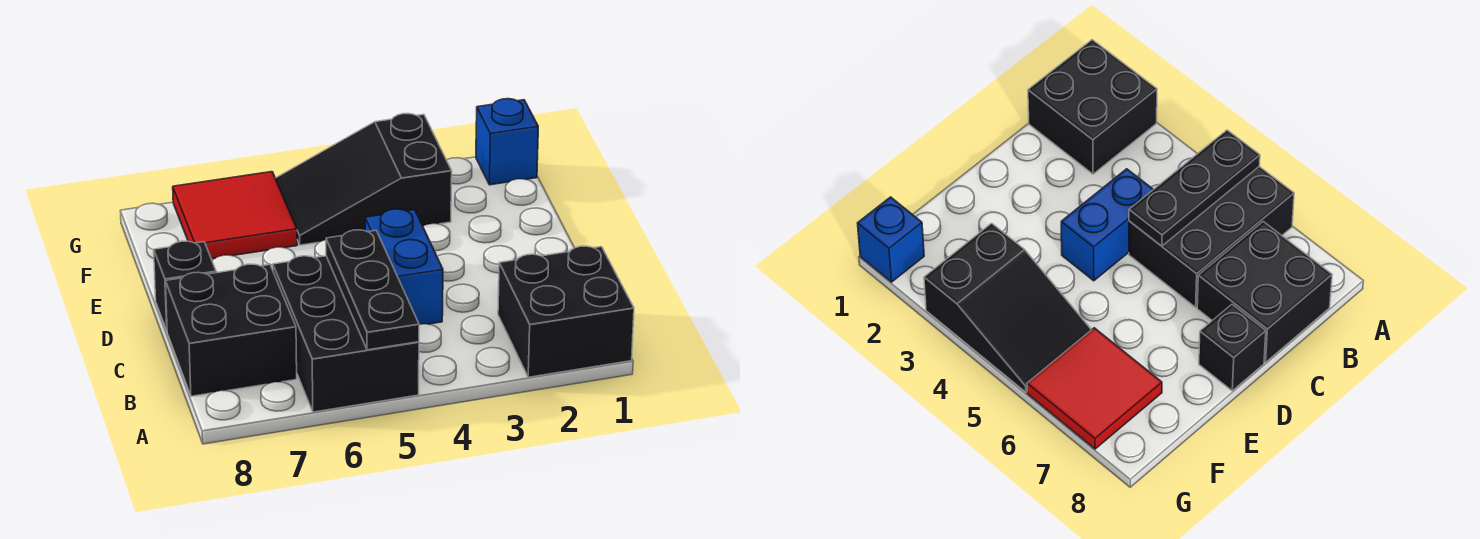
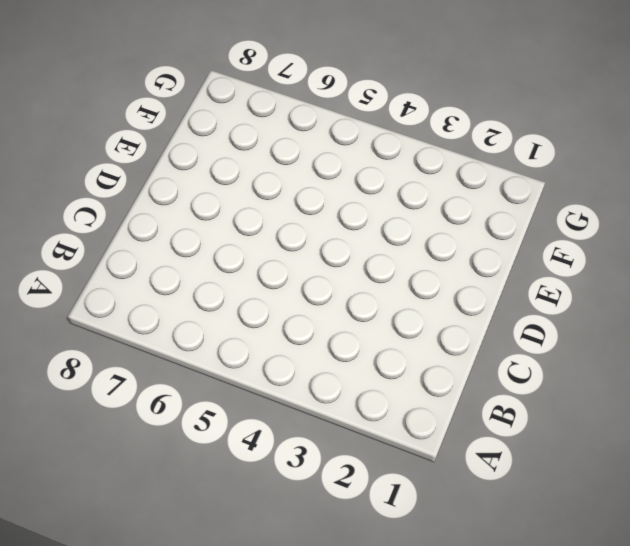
none -> black brick A1:B2 level 1
none -> black brick A5:C6 level 1

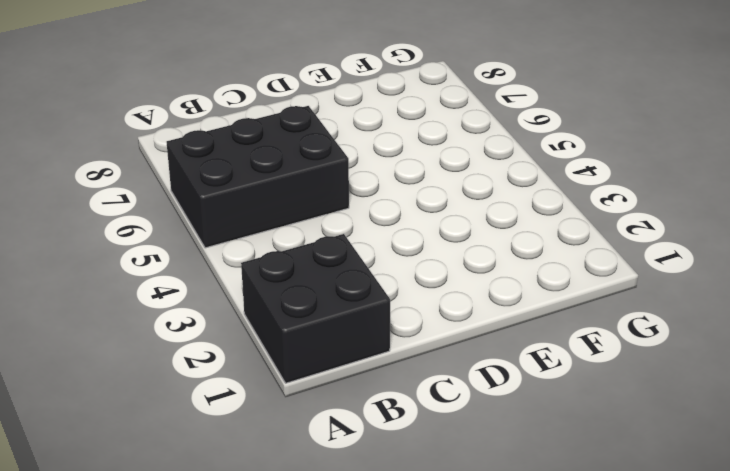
none -> black brick B7:C8 level 1
none -> blue brick C4:D4 level 1

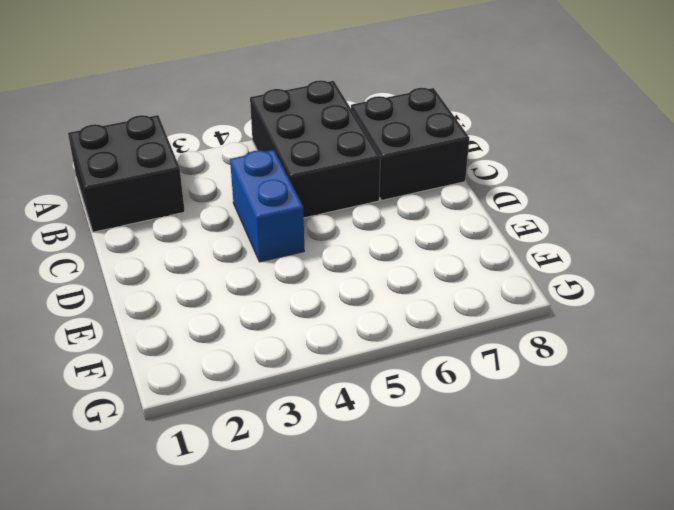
none -> black brick D8 level 1
none -> black slope F3:G5 level 1 top 3

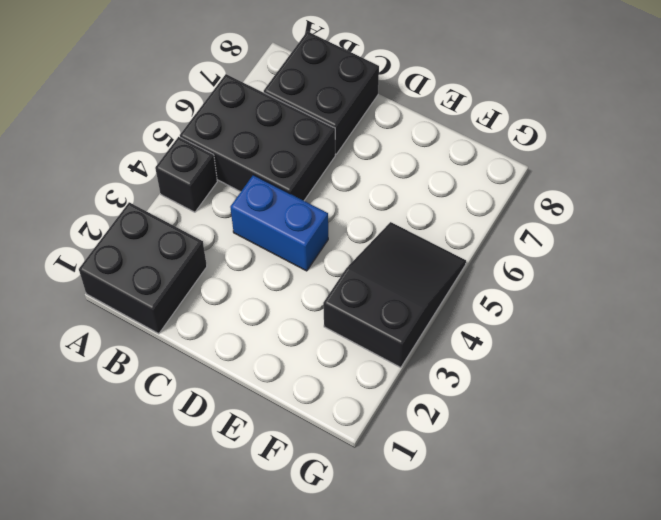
black brick A4 level 1 -> black brick D8 level 1
none -> red tile F6:G7 level 1
none -> blue brick G1 level 1

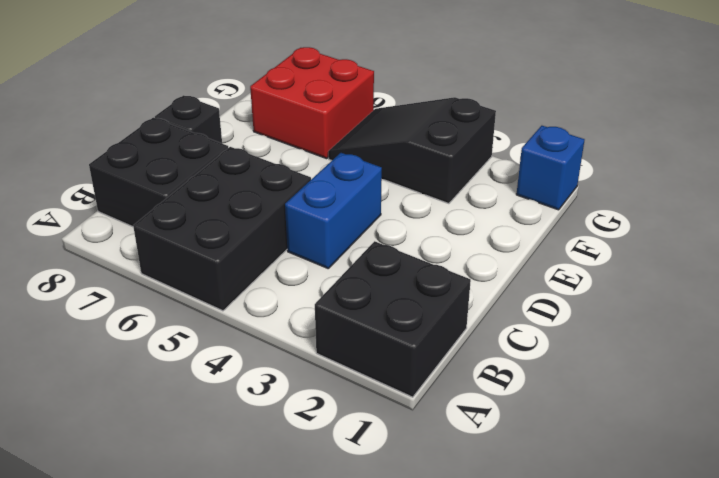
red brick F6:G7 level 1 -> red tile F6:G7 level 1
none -> black plate A5:C5 level 2

